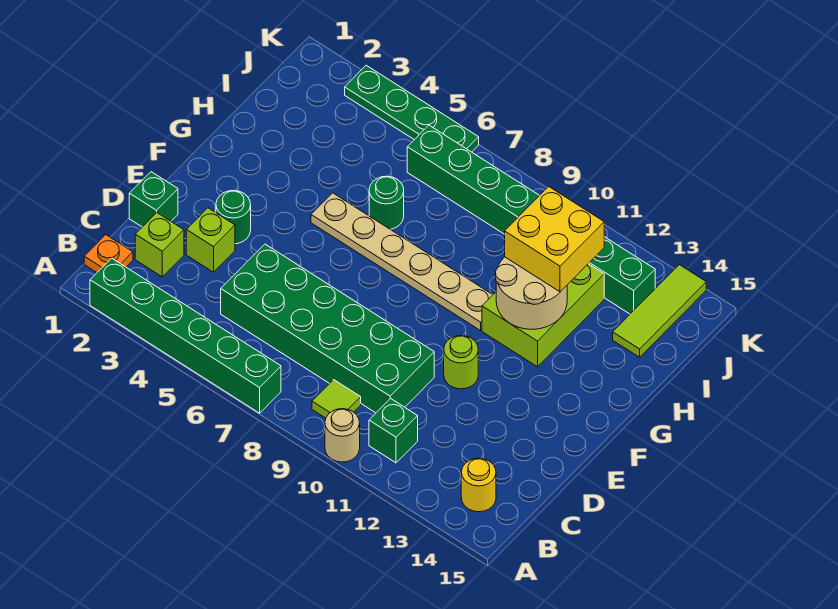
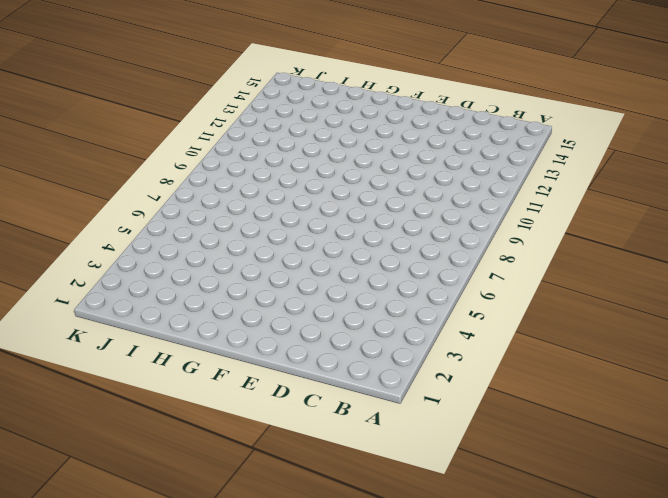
none -> green brick A2:A7 level 1
none -> tan round brick A10 level 1
none -> orange plate B1 level 1

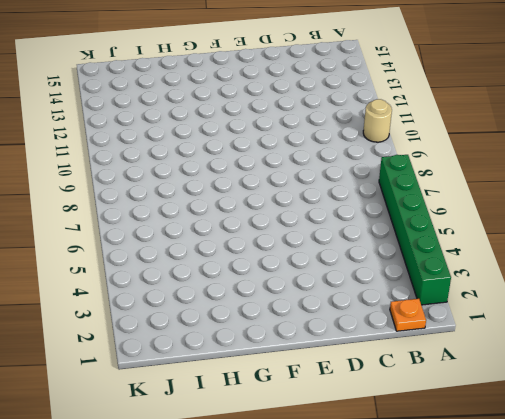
none -> lime tile B9 level 1
none -> green brick B11 level 1
none -> yellow round brick B14 level 1

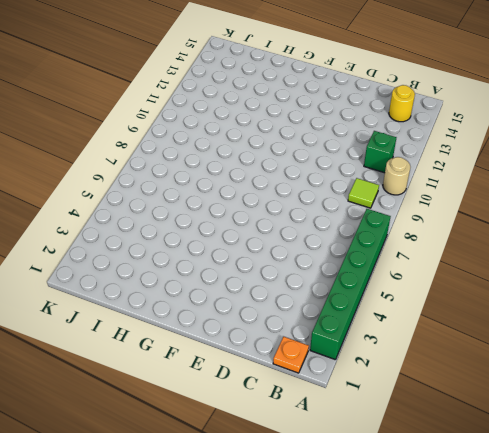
none -> lime brick C2 level 1
none -> green brick C5:D10 level 1
none -> green brick D1 level 1

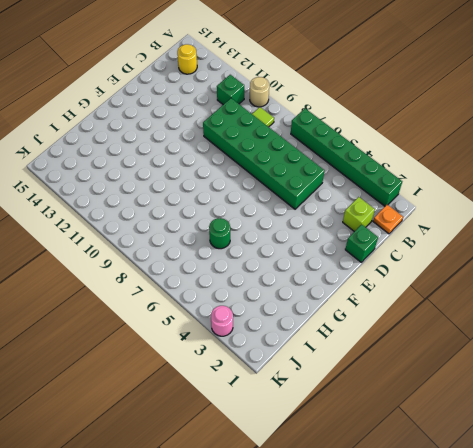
pink round brick K3 level 1 -> green plate K3:K6 level 1
none -> lime brick D3 level 1
none -> green round brick E3 level 1
none -> lime round brick E11 level 1

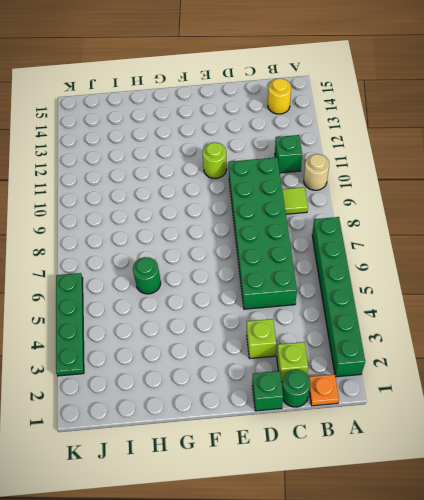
green round brick C1 level 1 -> green round brick E3 level 1
none -> tan plate G5:G10 level 1
none -> lime brick G11:I12 level 1
none -> lime tile I14:K14 level 1

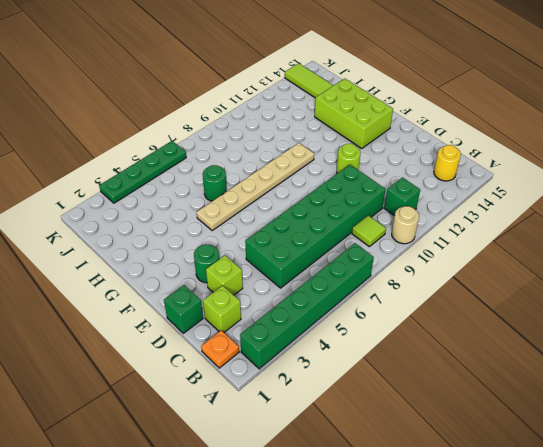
lime brick F13:H14 level 1 -> lime brick G11:I12 level 1
none -> green brick J6:J13 level 1
none -> tan round brick G11:H12 level 2
none -> yellow brick H11:I12 level 3

